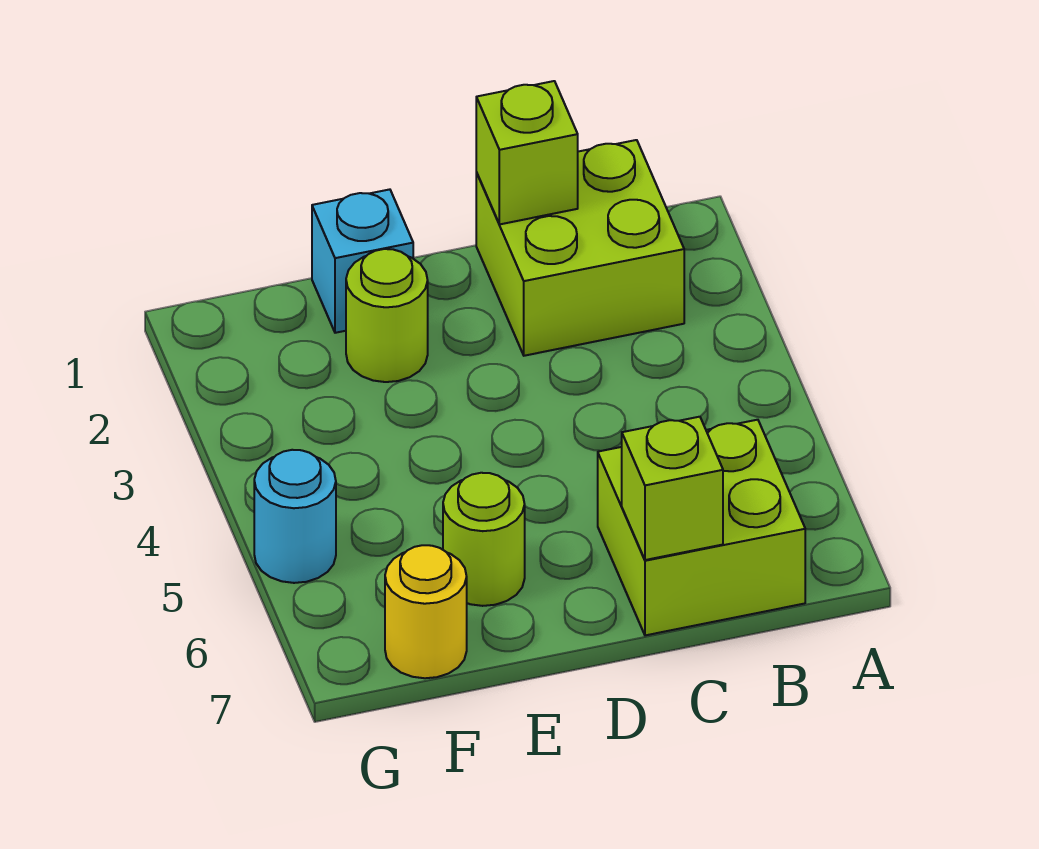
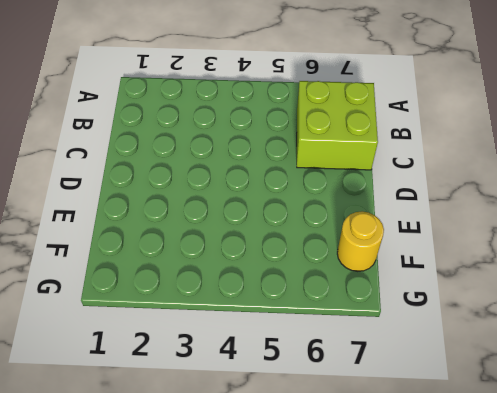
none -> lime brick B1:C2 level 1
none -> cyan brick E1 level 1

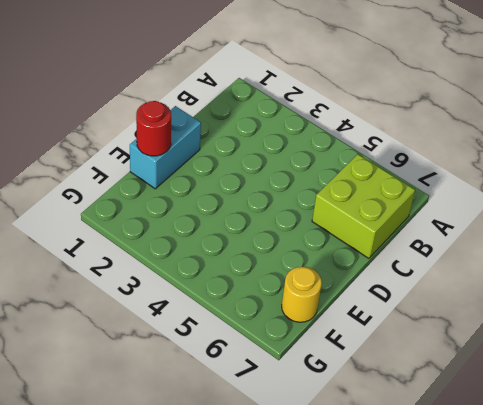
cyan brick D1:E1 level 1 -> cyan brick E1 level 1
red round brick E1 level 2 -> none
none -> lime brick B1:C2 level 1
none -> lime round brick E2 level 1

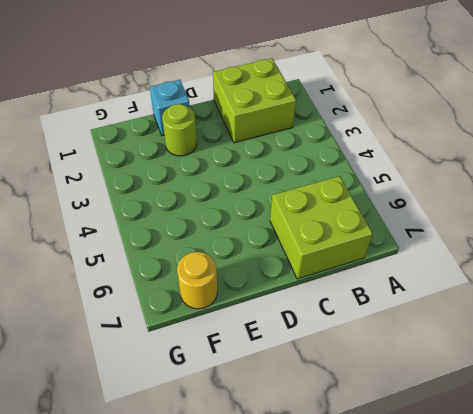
none -> lime round brick E6 level 1
none -> cyan round brick G5 level 1

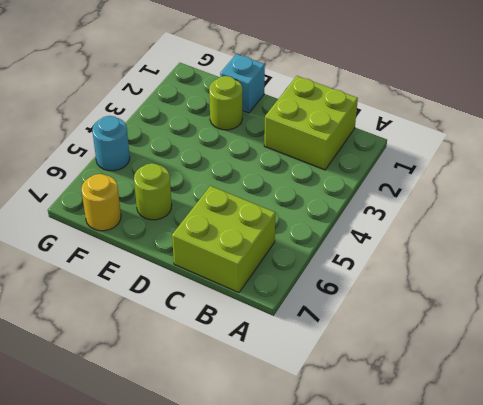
none -> lime brick C1 level 2
none -> lime brick C7 level 2

